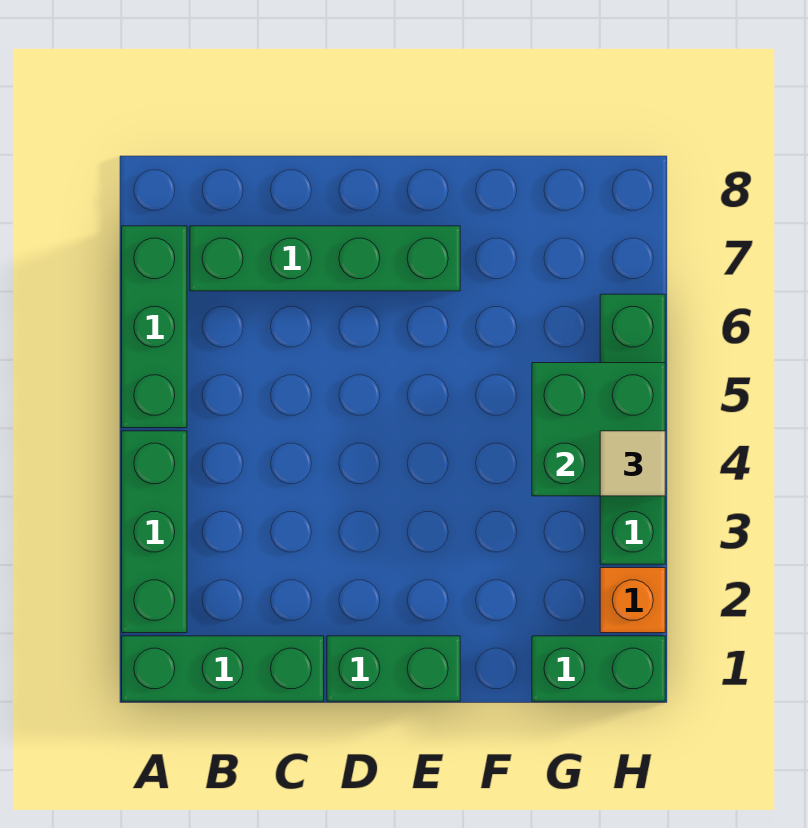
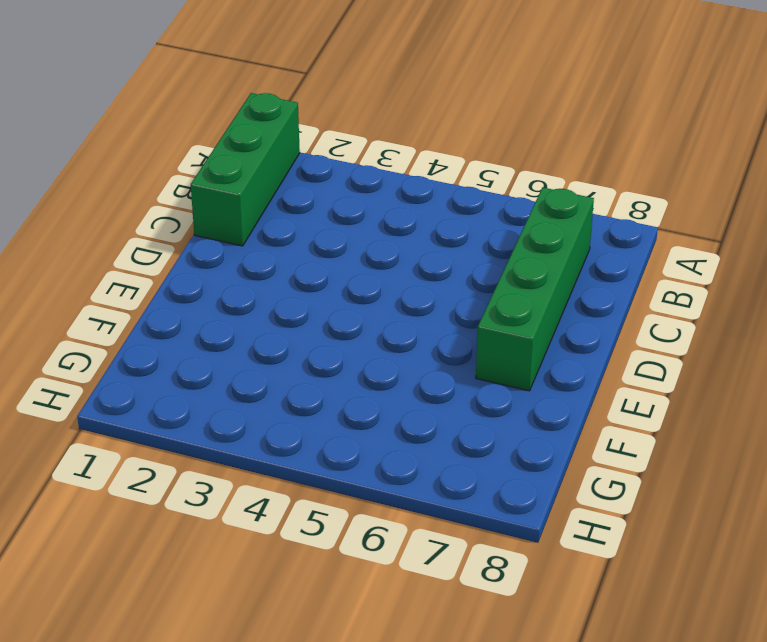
none -> green brick A2:A4 level 1
none -> green brick A5:A7 level 1

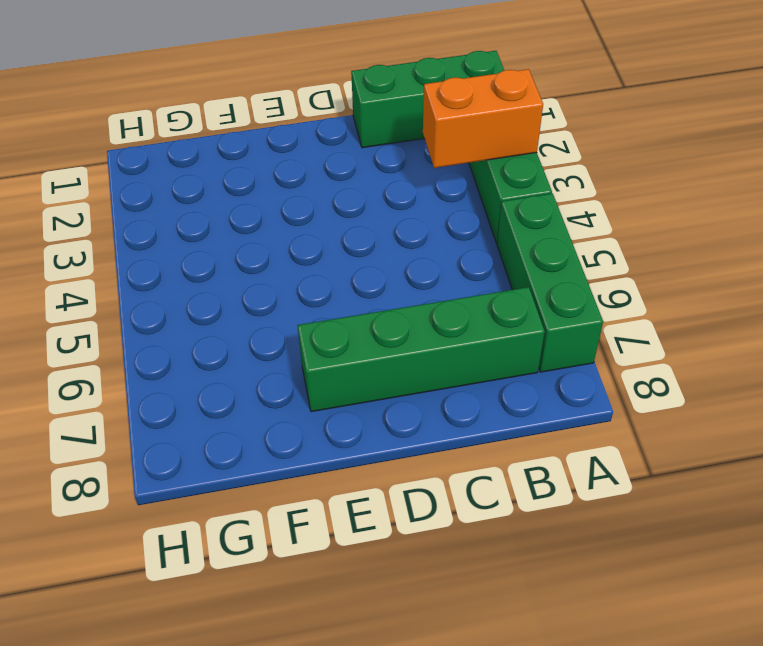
orange brick A3:B3 level 2 -> none
none -> green brick D1:E1 level 1
none -> green brick G1:H1 level 1

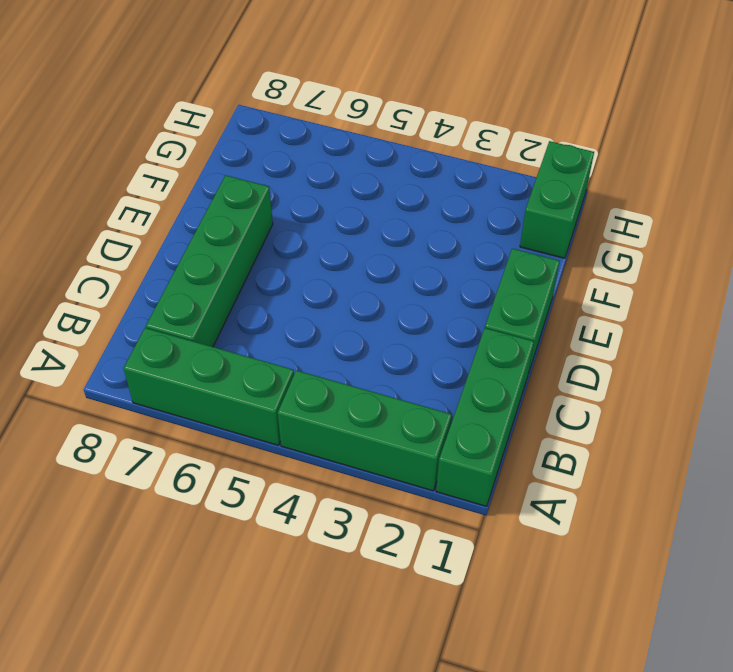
none -> orange brick H2 level 1
none -> green brick H3:H6 level 1

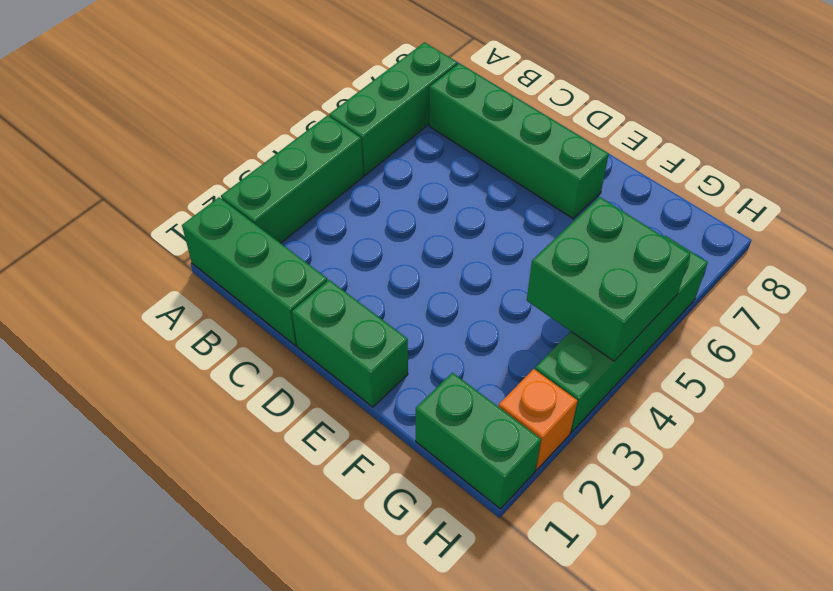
none -> tan tile H4 level 3

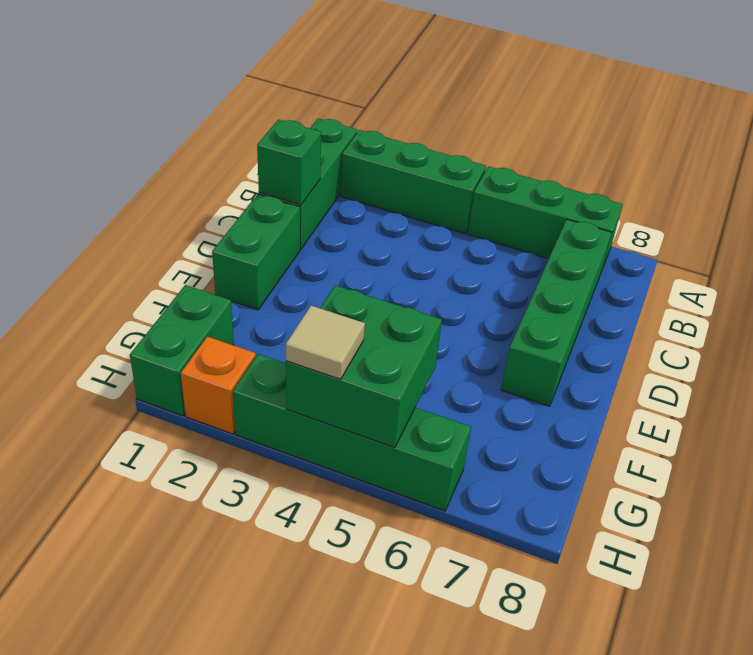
green brick C1 level 2 -> none

